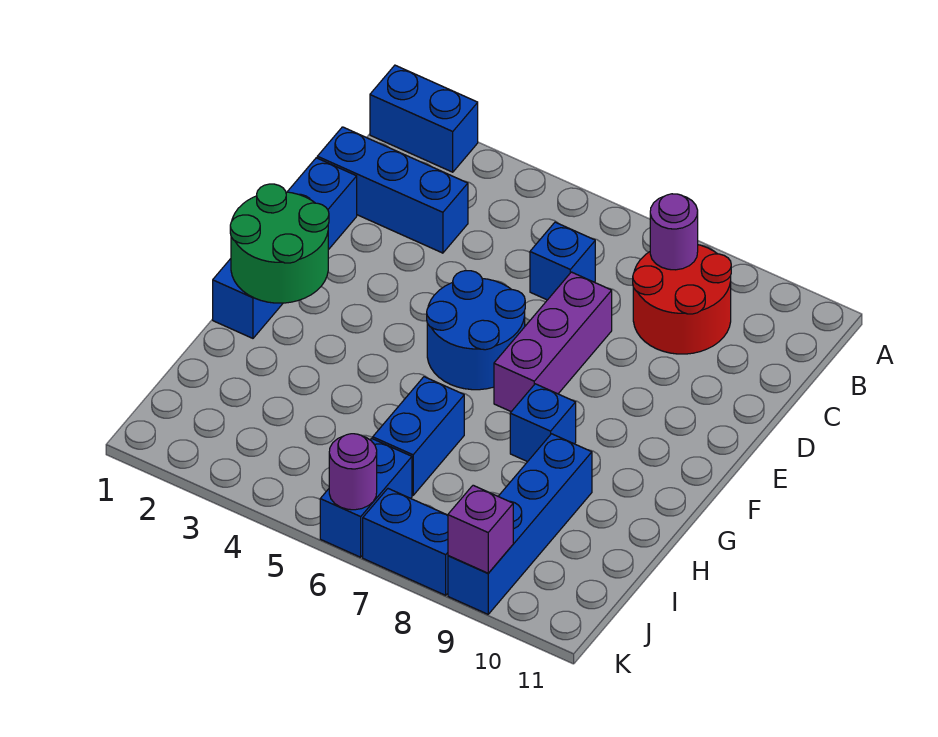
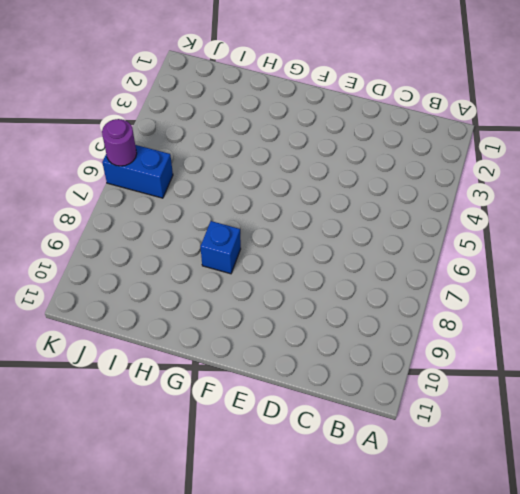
none -> blue brick A1:A2 level 1
none -> red round brick B8:C9 level 1
none -> blue brick C1:C3 level 1

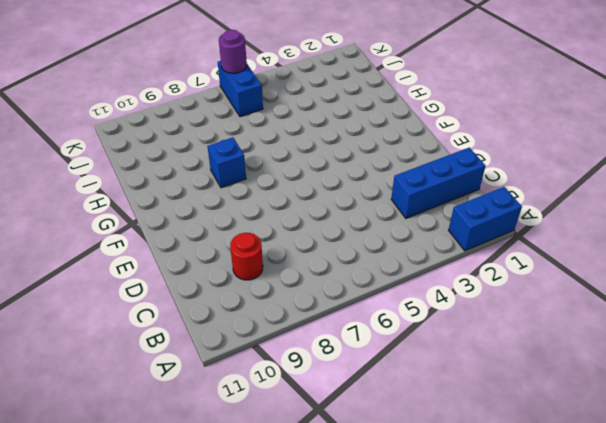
red round brick C9 level 1 -> red round brick B8:C9 level 1
none -> blue brick C6 level 1
none -> blue brick D1:G1 level 1
none -> purple brick D7:F7 level 1

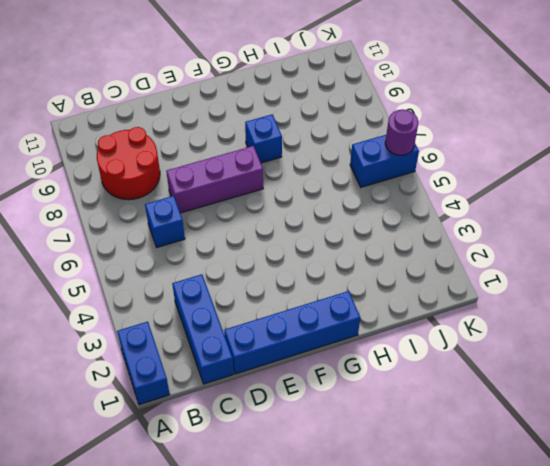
none -> blue round brick E5:F6 level 1
none -> blue brick H6:I6 level 1
none -> blue brick H9:K9 level 1

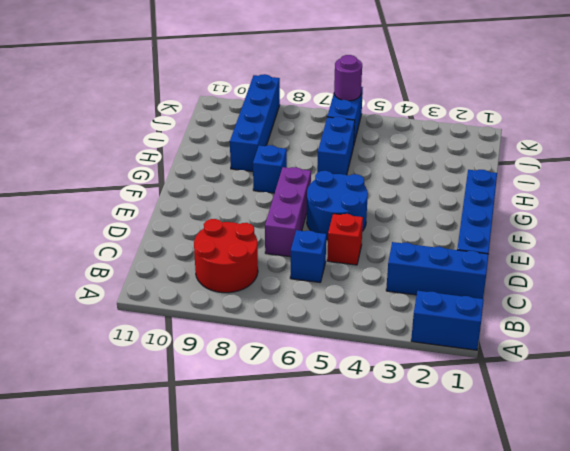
red brick D5 level 1 -> none
none -> blue brick K7:K8 level 1
none -> purple round brick B8 level 2
none -> green round brick F1:G2 level 2

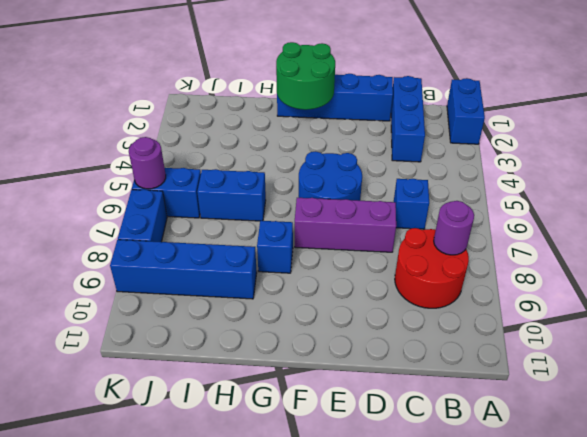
none -> purple brick K9 level 2

